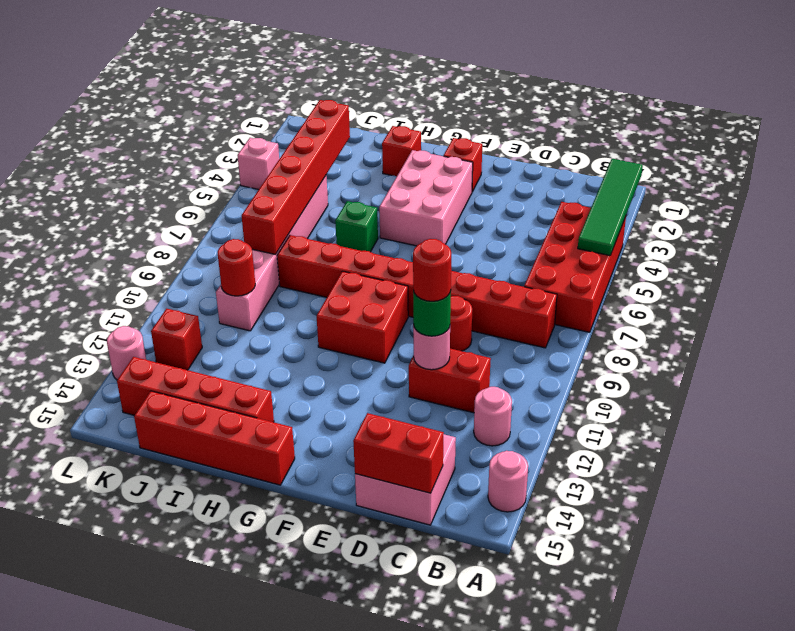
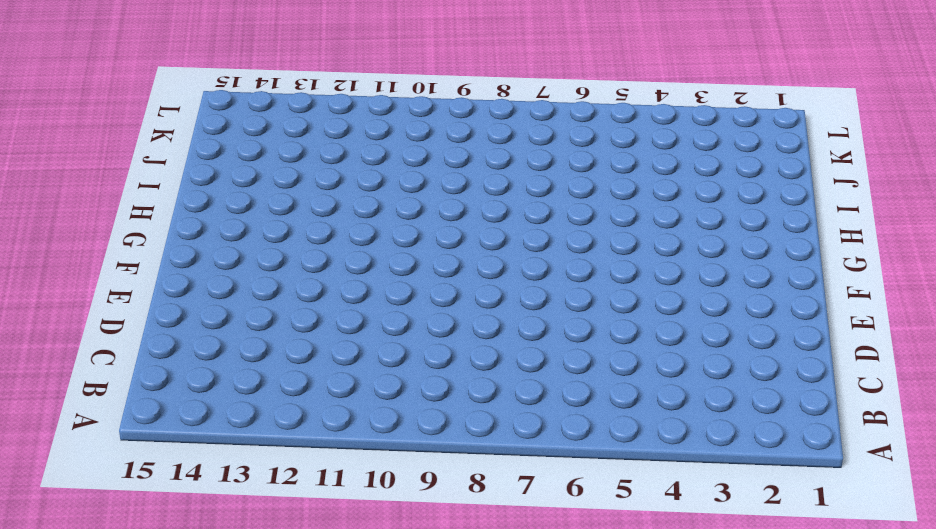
none -> red brick A4:B7 level 1
none -> pink round brick A14 level 1
none -> red brick B8:I8 level 1

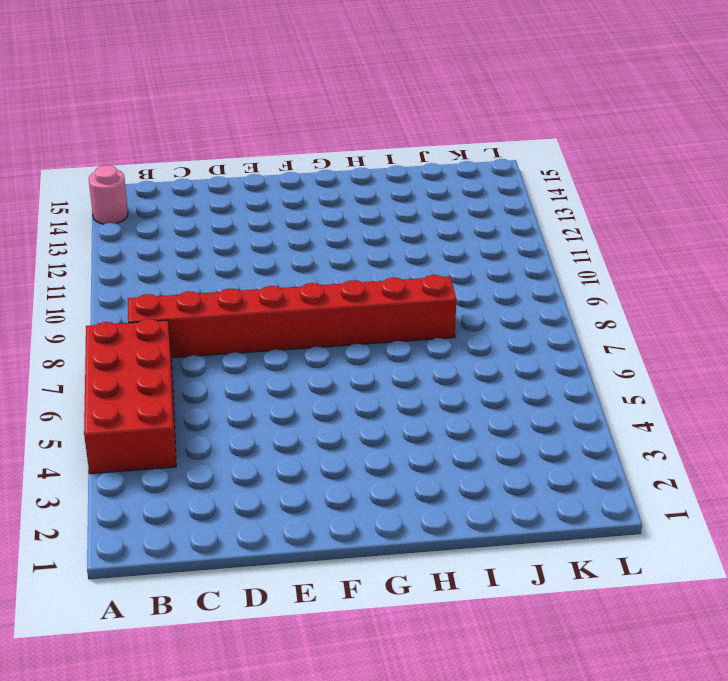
none -> pink round brick B12 level 1
none -> red brick C11:D11 level 1
none -> pink brick C14:D15 level 1

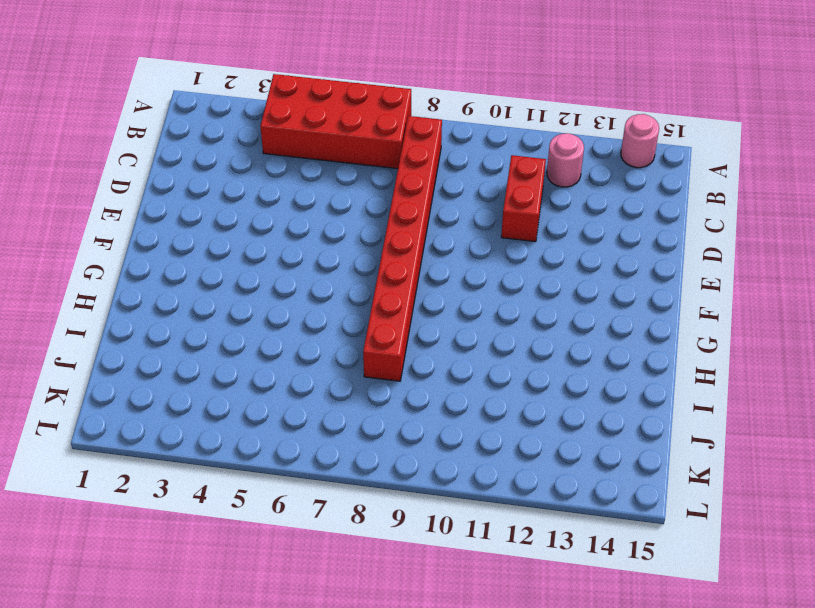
none -> pink brick C14:D15 level 1
none -> red round brick D9 level 1
none -> red brick F2 level 1

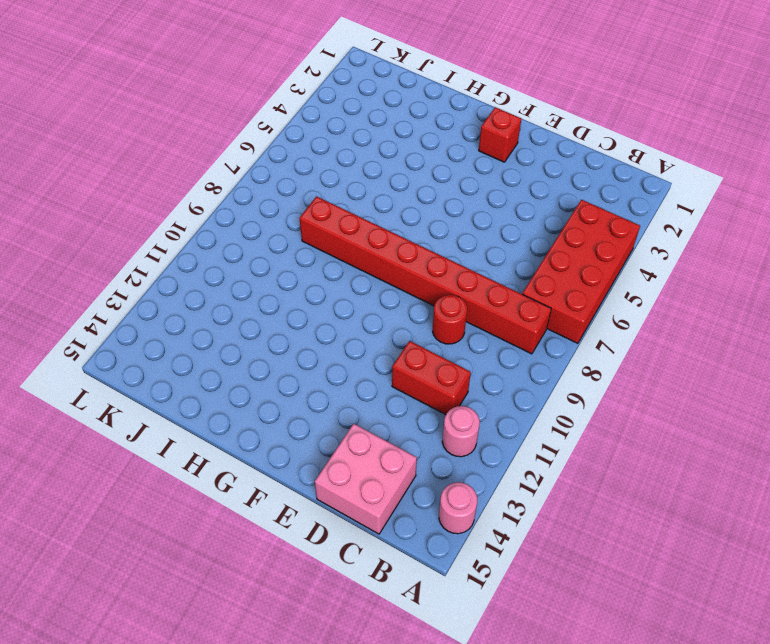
none -> pink brick F3:G5 level 1
none -> red brick F9:G10 level 1
none -> red brick G15:J15 level 1

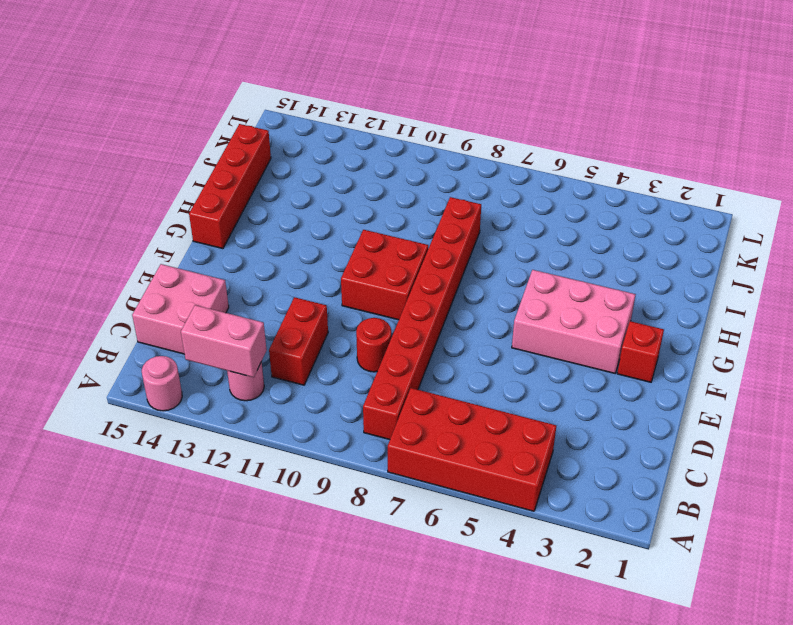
pink brick B12:B13 level 2 -> none
none -> red brick H2 level 1
none -> green brick H6 level 1
none -> red brick H14:K14 level 1

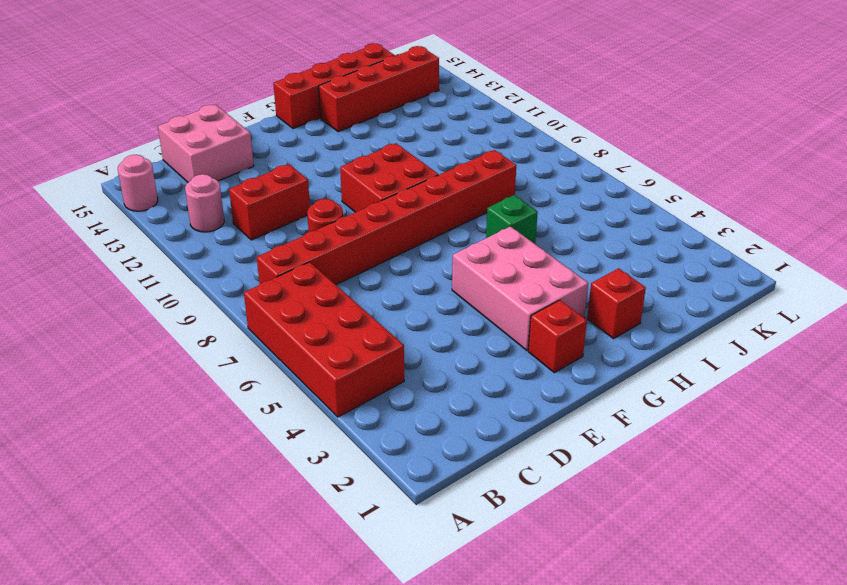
none -> pink brick J5:J10 level 1
none -> red brick K12 level 1
none -> pink brick L4 level 1

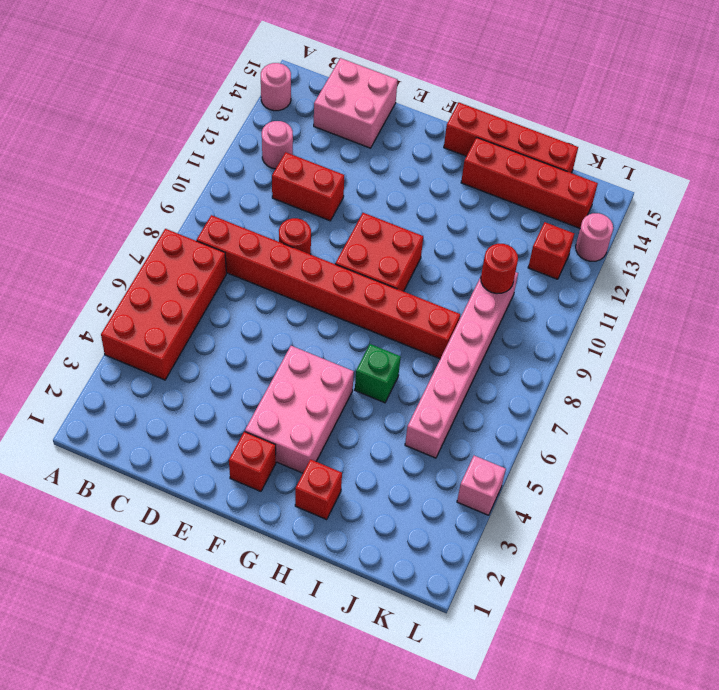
none -> green tile A2:A5 level 2
none -> red brick C15:D15 level 2
none -> pink round brick D11 level 2

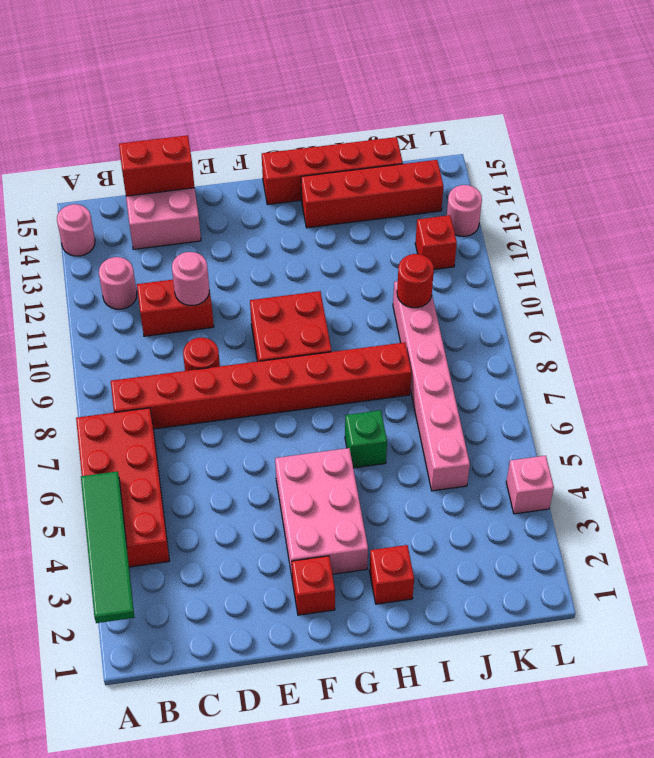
none -> red brick J3:J8 level 2
none -> green round brick D11 level 3
none -> red round brick D11 level 4

